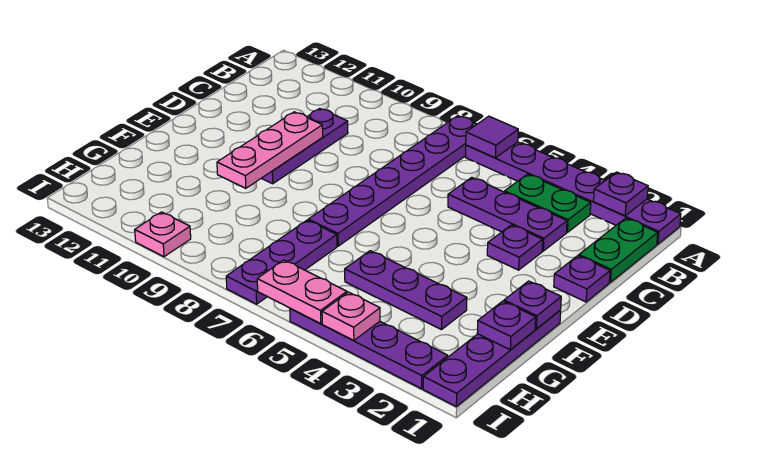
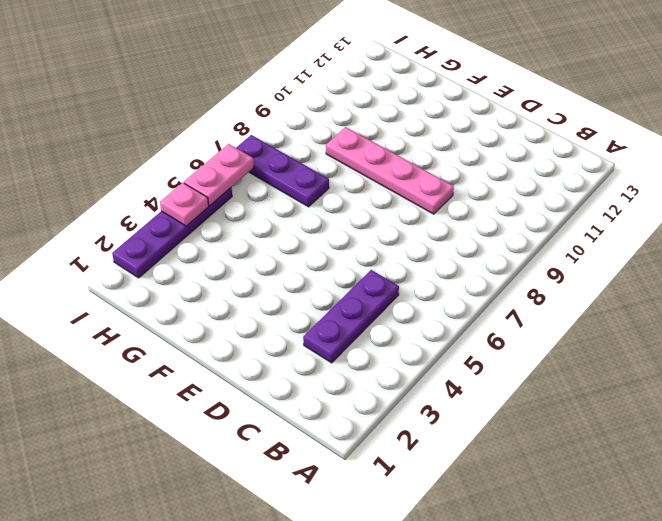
pink plate D9:G9 level 1 -> none
none -> purple plate A1:A6 level 1
none -> purple plate A7:F7 level 1
none -> green plate B1:C1 level 1

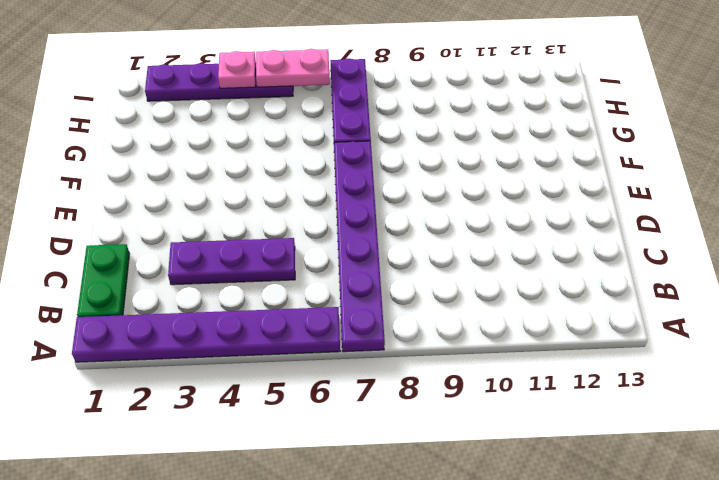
none -> green plate B3:B4 level 1
none -> purple plate C10:E10 level 1
none -> purple plate D1 level 1

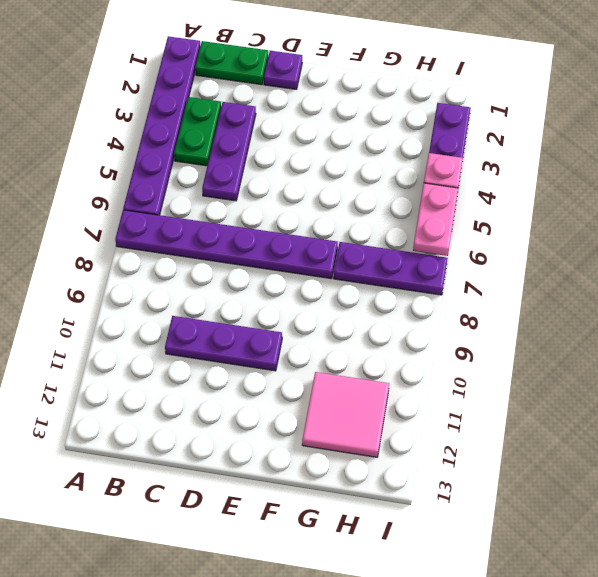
pink tile G11:H12 level 1 -> none
none -> purple plate D3 level 1
none -> purple plate F1:I1 level 1
none -> purple plate G3:G5 level 1

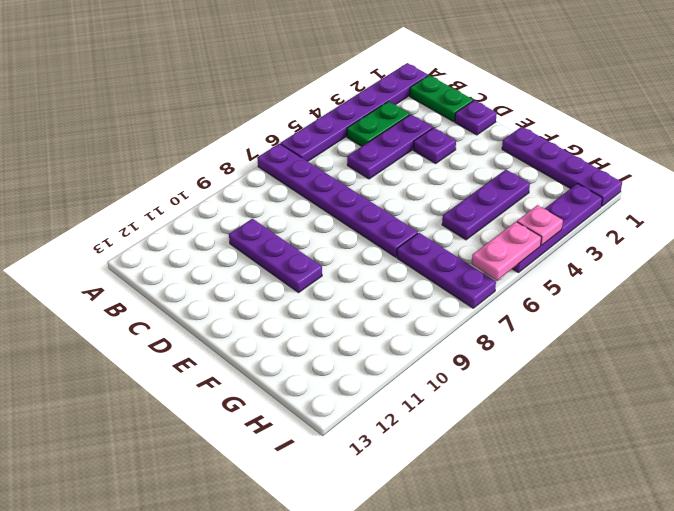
none -> pink plate I10 level 1
none -> purple plate A2 level 2
none -> purple tile A6 level 2

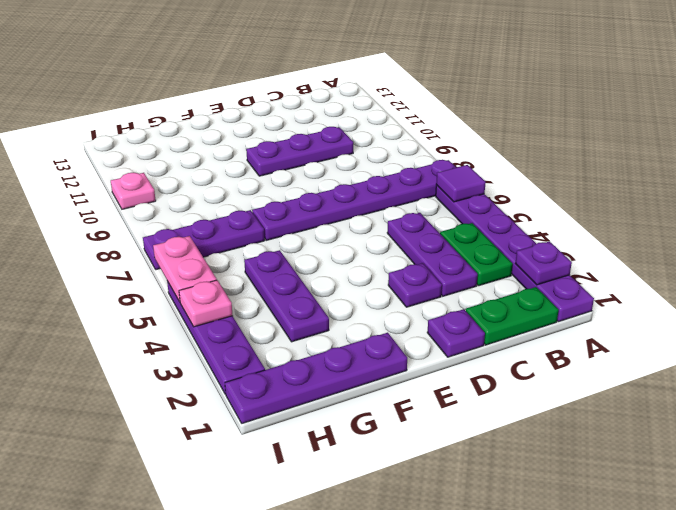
none -> pink plate D10:F10 level 2
none -> purple plate F1 level 2
none -> purple plate G1 level 2

